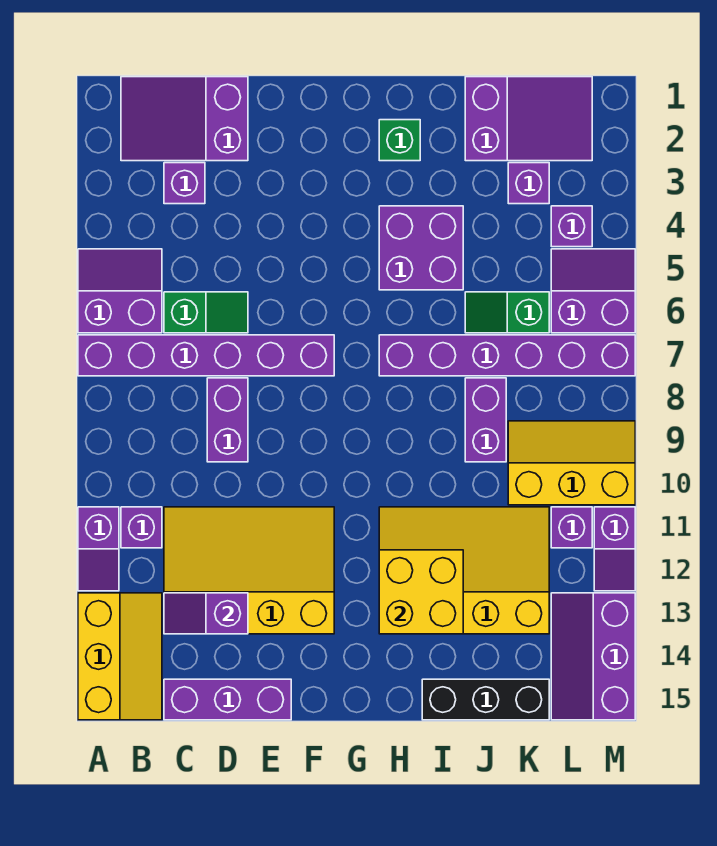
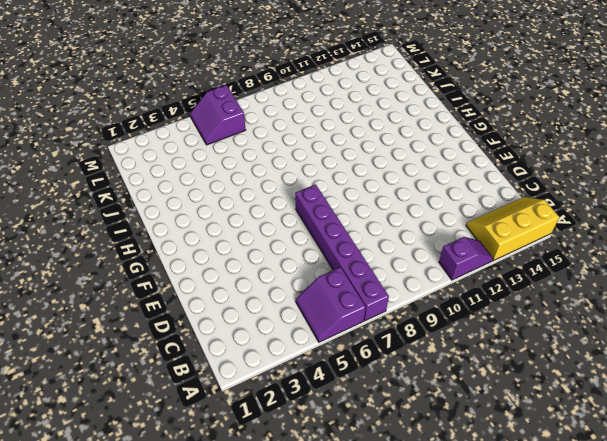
none -> purple slope B1:D2 level 1 top D
none -> purple brick B11 level 1
none -> purple brick C3 level 1

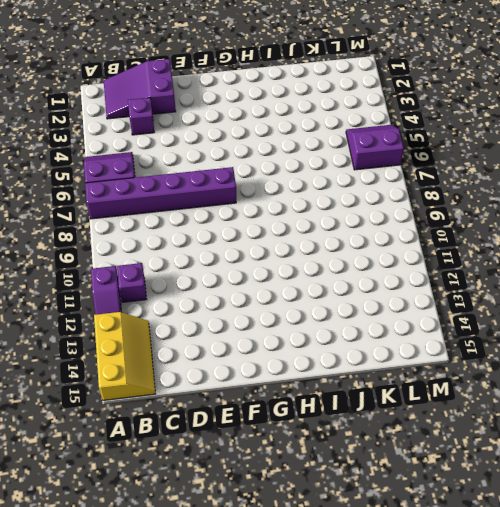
none -> green slope C6:D6 level 1 top C
none -> yellow slope C11:F13 level 1 top 13
none -> purple brick C15:E15 level 1

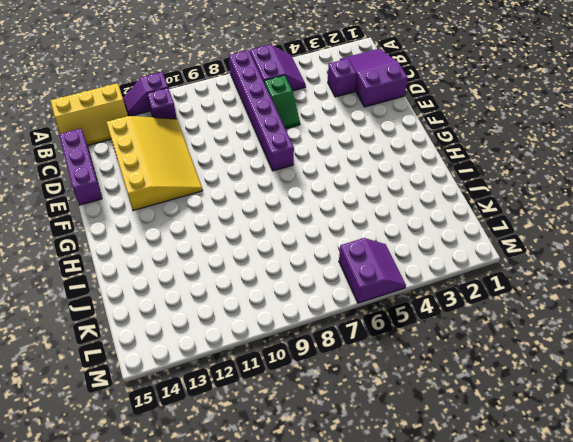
none -> purple brick D8:D9 level 1
none -> green brick H2 level 1
none -> purple brick H4:I5 level 1

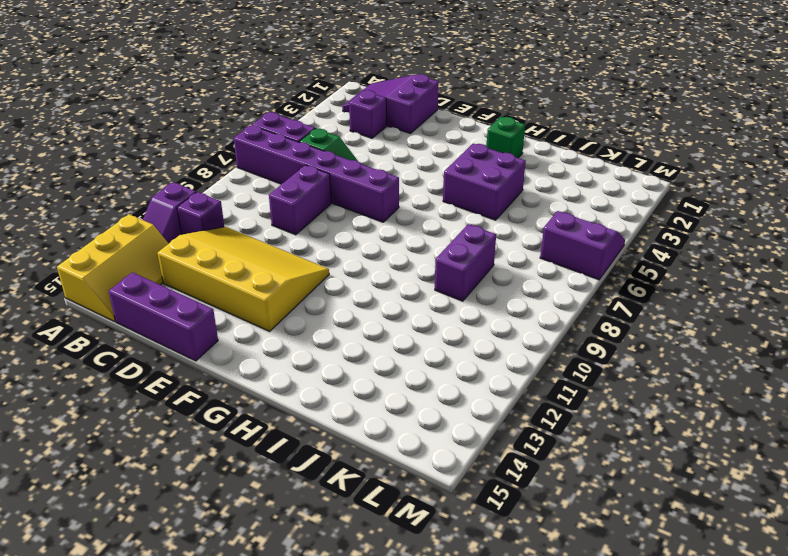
none -> purple brick H7:M7 level 1
none -> yellow slope H11:K13 level 1 top 13
none -> black brick I15:K15 level 1

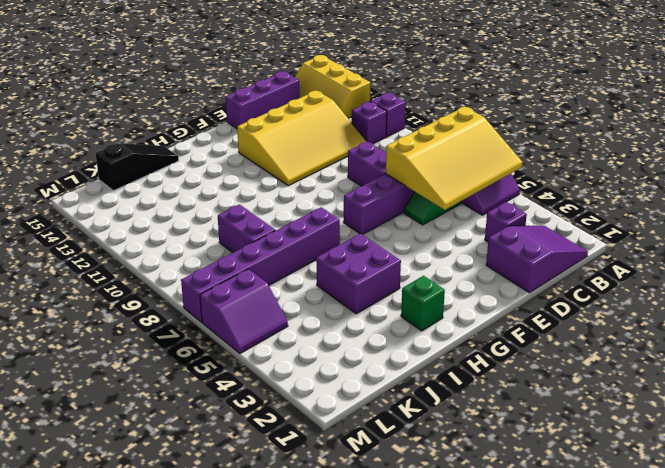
yellow slope A5:D7 level 2 top 7 -> yellow slope H11:K13 level 1 top 13
black slope I15:K15 level 1 top K -> black brick I15:K15 level 1
none -> purple slope J1:L2 level 1 top J
none -> green slope J6:K6 level 1 top K
none -> purple brick K3 level 1

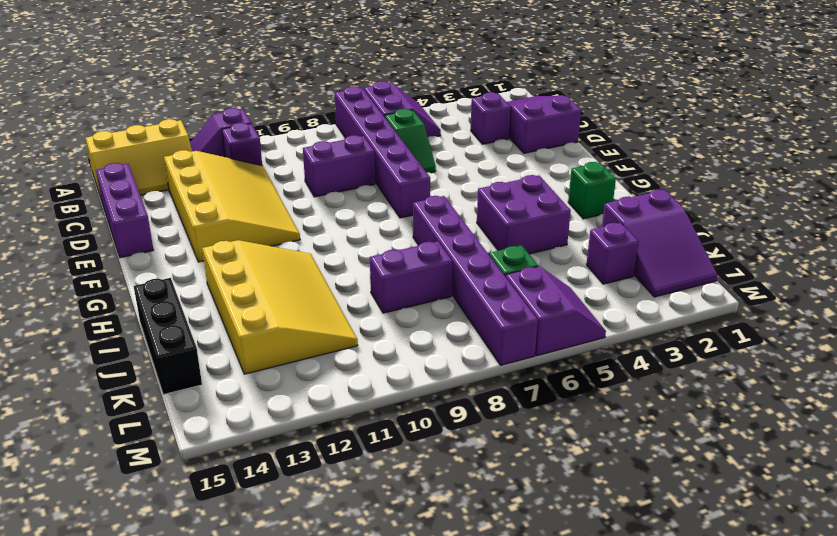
none -> yellow slope K9:M10 level 1 top 10
none -> purple brick L4 level 1
none -> purple brick L11 level 1

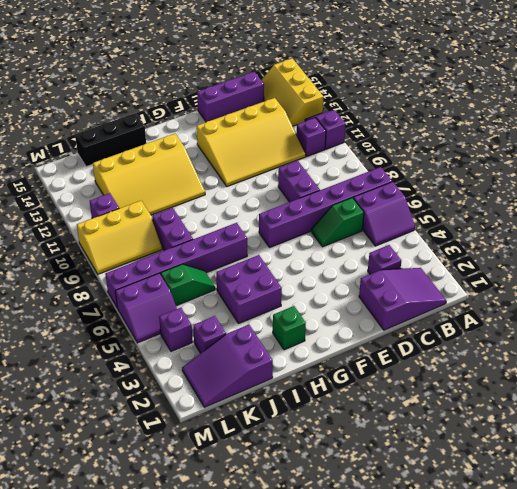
none -> purple slope L13:M15 level 1 top M
none -> purple slope M11:M12 level 1 top 11
none -> purple slope C13:D13 level 2 top D

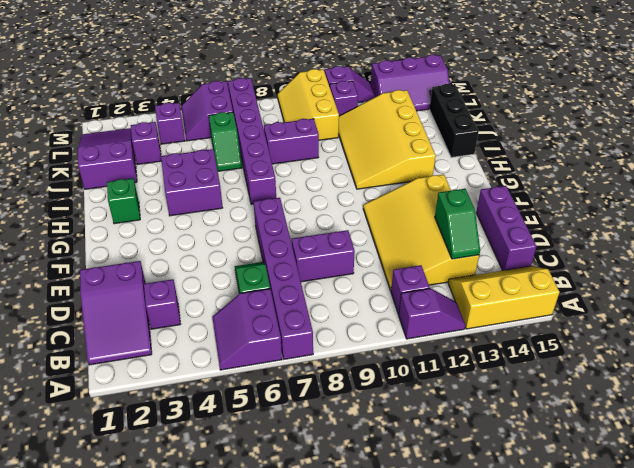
green slope C13:D13 level 2 top D -> purple slope C13:D13 level 2 top D
none -> yellow brick H12:I13 level 2

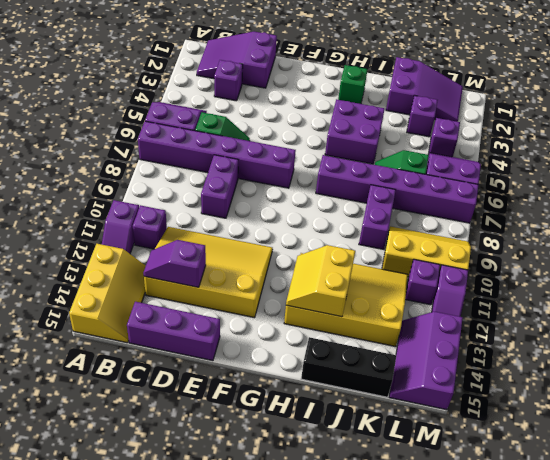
yellow slope H12:I13 level 2 top I -> yellow brick H12:I13 level 2

